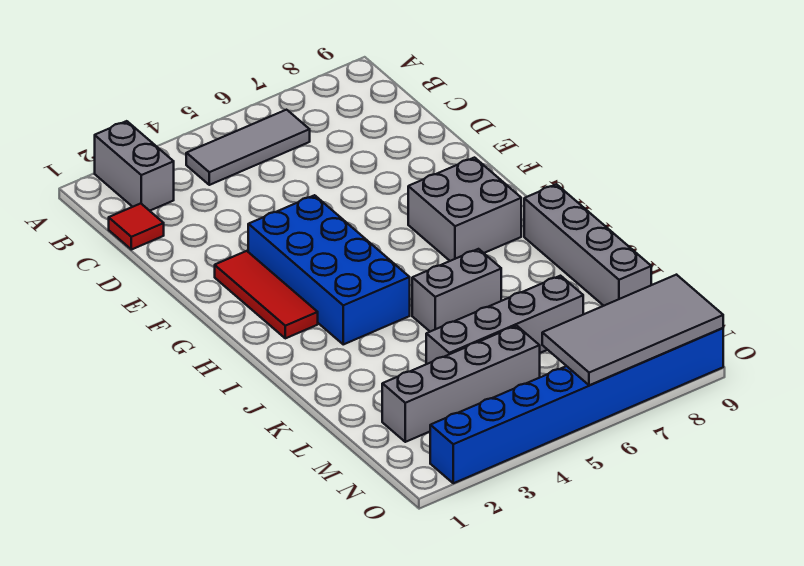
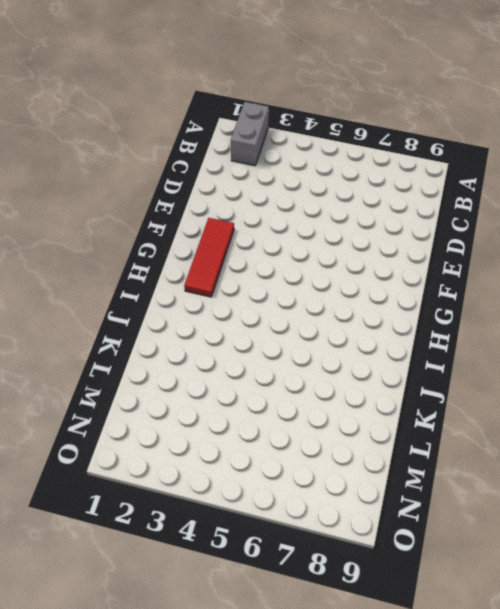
none -> grey tile B4:B6 level 1
none -> red tile C1 level 1
none -> blue brick F3:I4 level 1

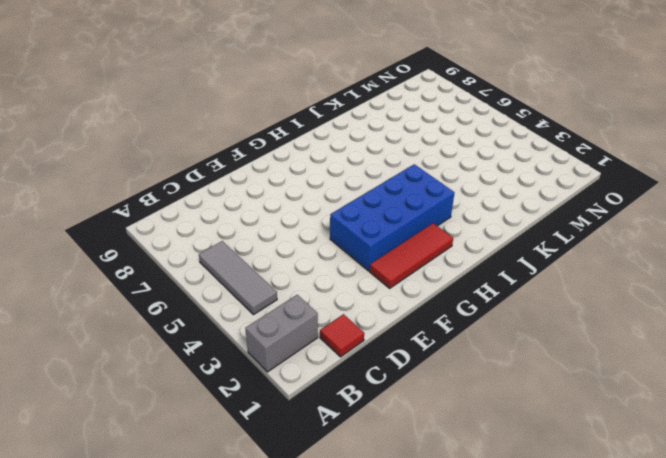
none -> grey brick G7:H8 level 1
none -> grey brick I9:L9 level 1
none -> grey brick J5:J6 level 1

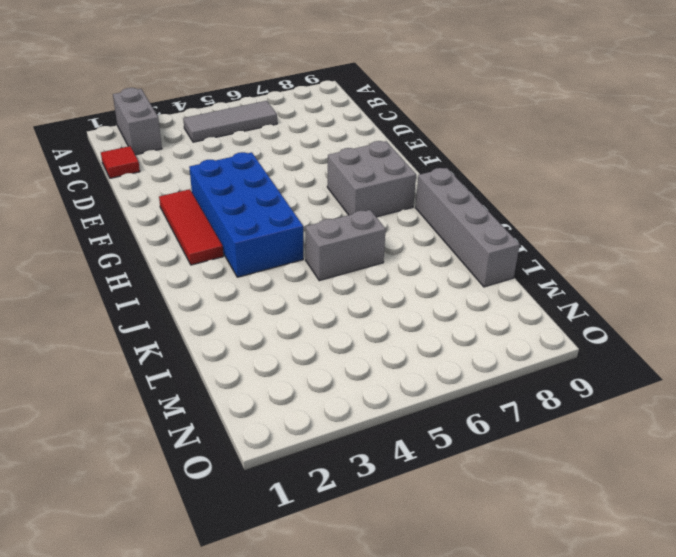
none -> grey brick L4:L7 level 1
none -> grey brick M2:M5 level 1
none -> blue brick O2:O9 level 1

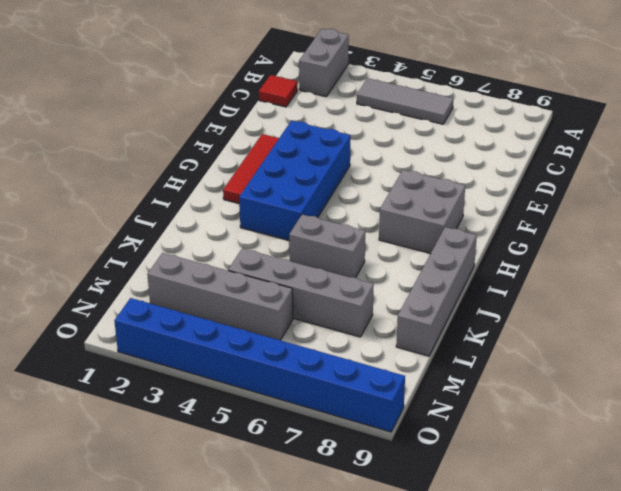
none -> grey tile N6:O9 level 2

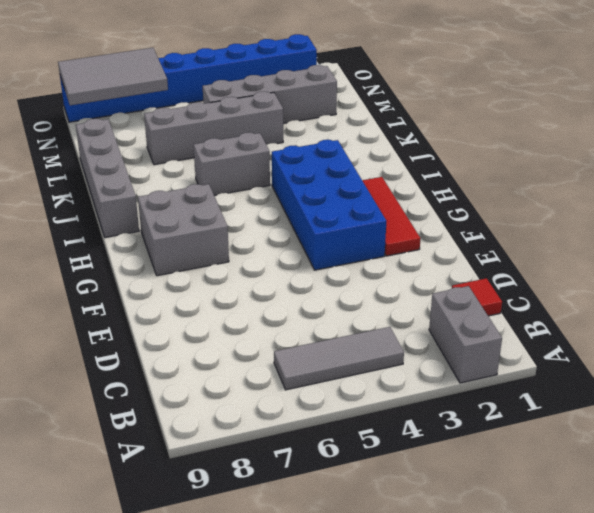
grey tile N7:O9 level 2 -> grey tile N6:O9 level 2

